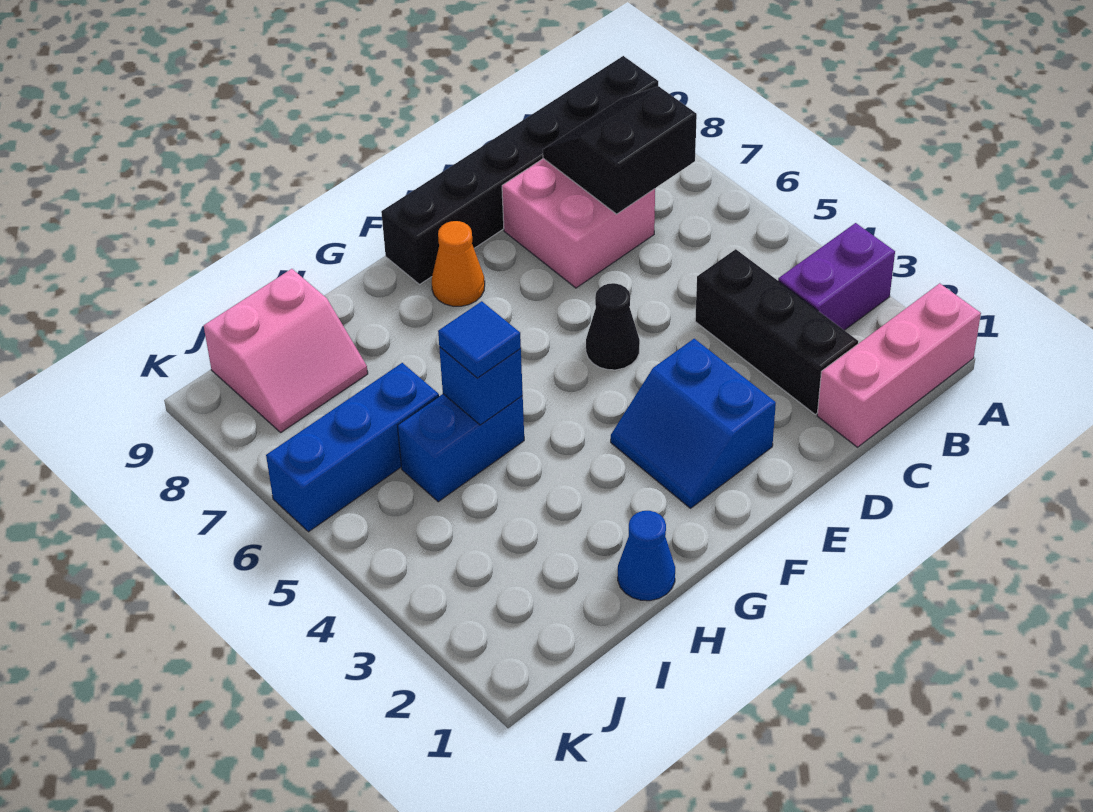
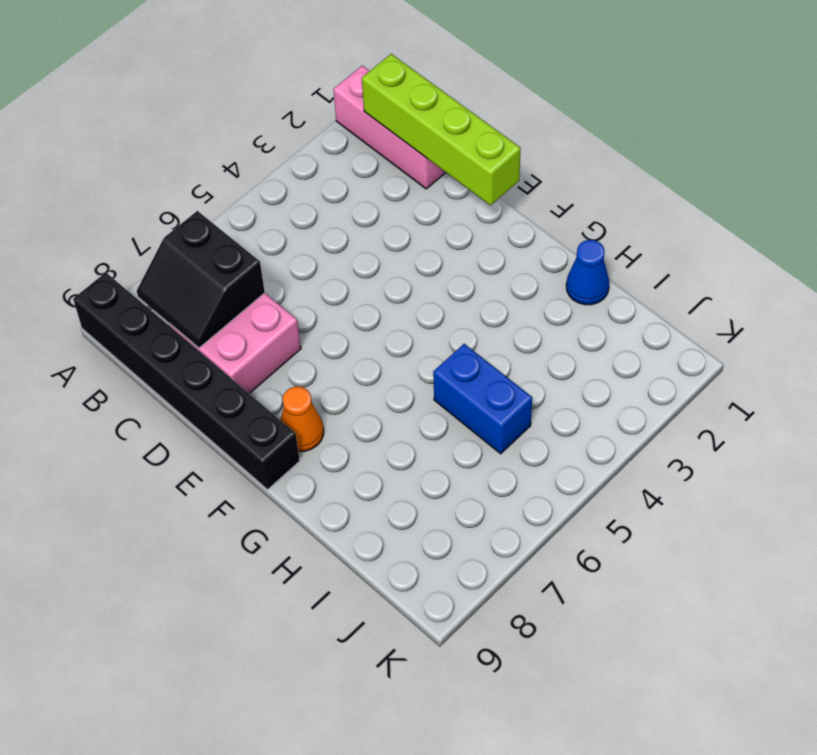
lime brick B1:E1 level 2 -> none
none -> purple brick A3:B3 level 1
none -> black brick C2:C4 level 1
none -> blue slope E2:F3 level 1 top E

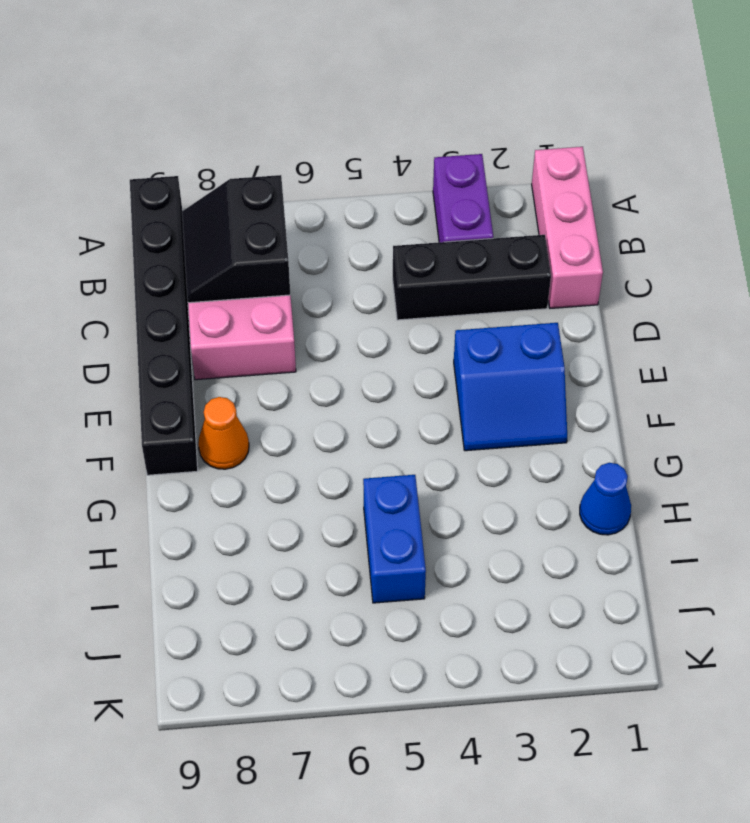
none -> black cone E5 level 1
none -> blue brick I6:K6 level 1
none -> pink slope I8:J9 level 1 top 9

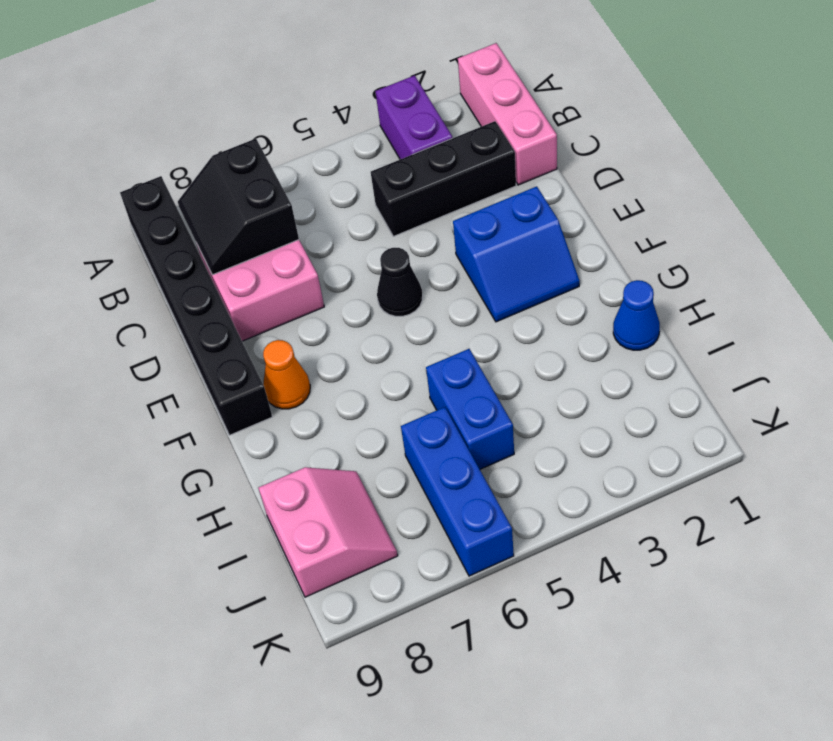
none -> blue brick H5 level 2
none -> blue tile H5 level 3

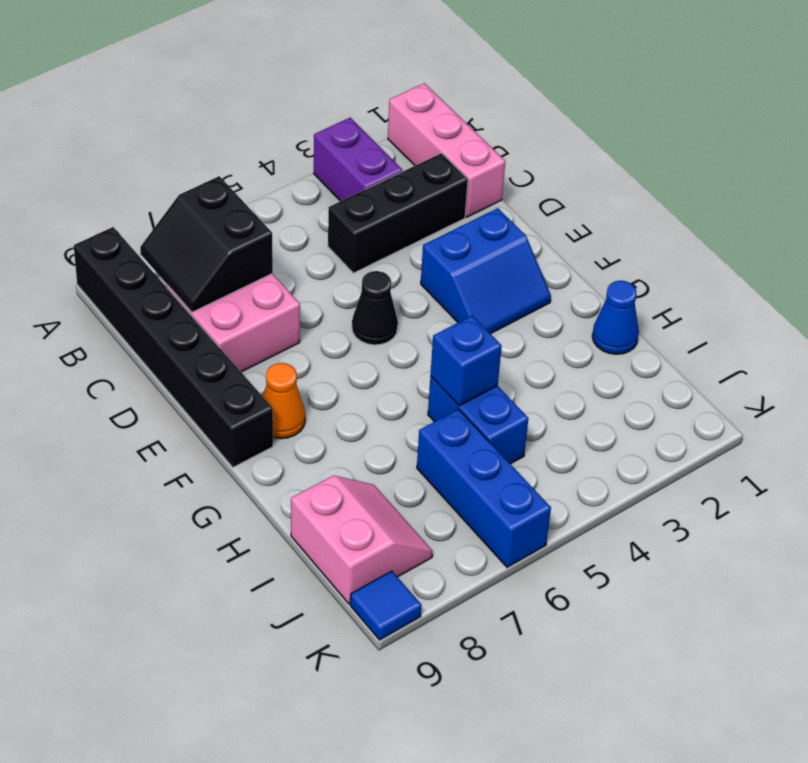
blue tile K9 level 1 -> blue tile H5 level 3

